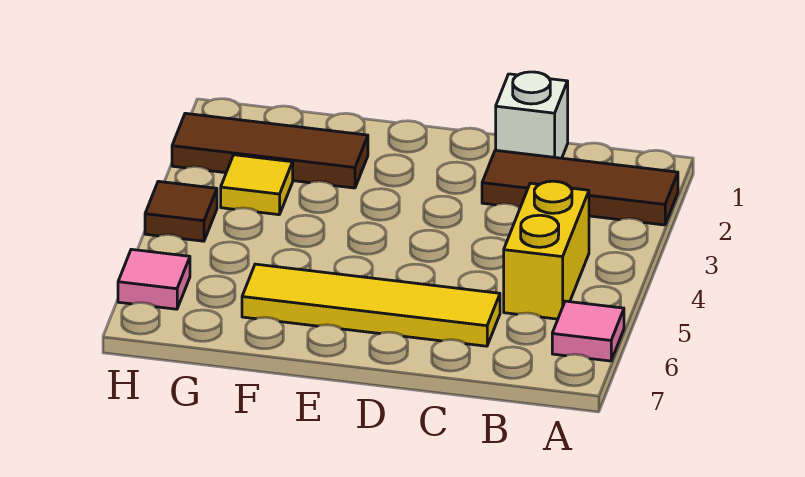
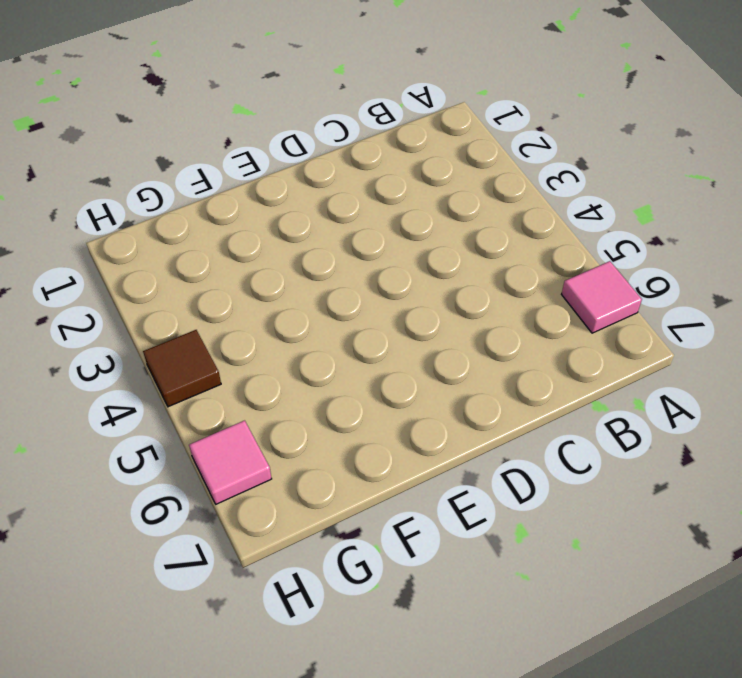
none -> brown tile A2:C2 level 1
none -> yellow brick B4:B5 level 1

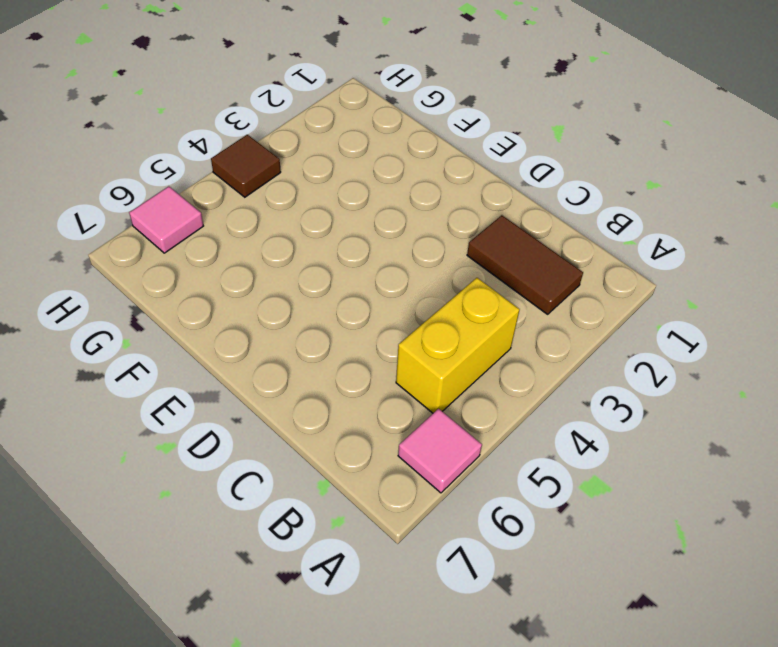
brown tile B2:C2 level 1 -> brown tile A2:C2 level 1
none -> white brick C1 level 1
none -> yellow tile C6:F6 level 1

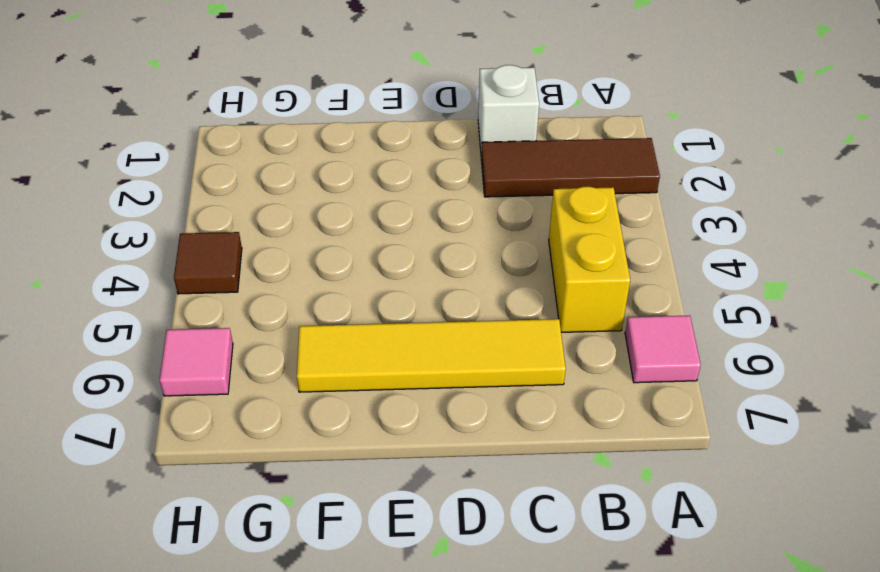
none -> brown tile F2:H2 level 1
none -> yellow tile G3 level 1

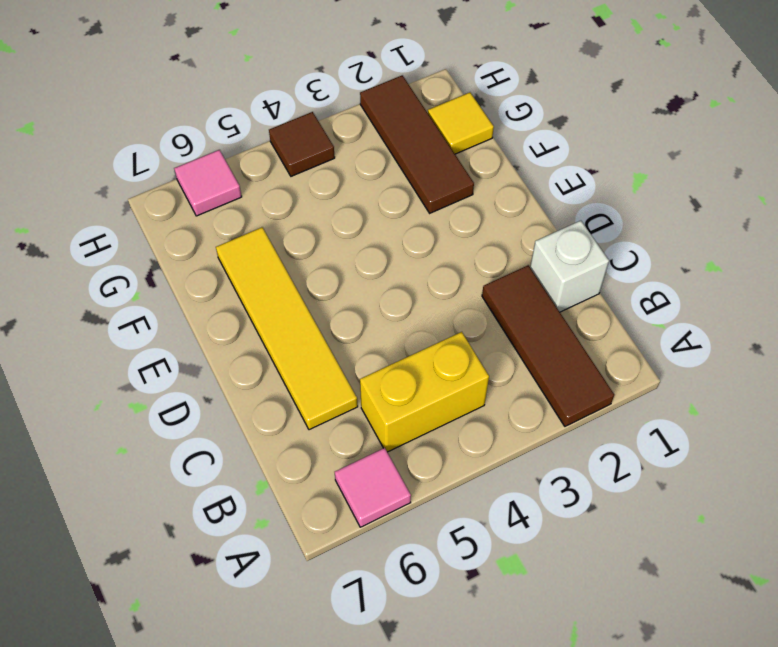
yellow tile G1 level 1 -> yellow tile G3 level 1

